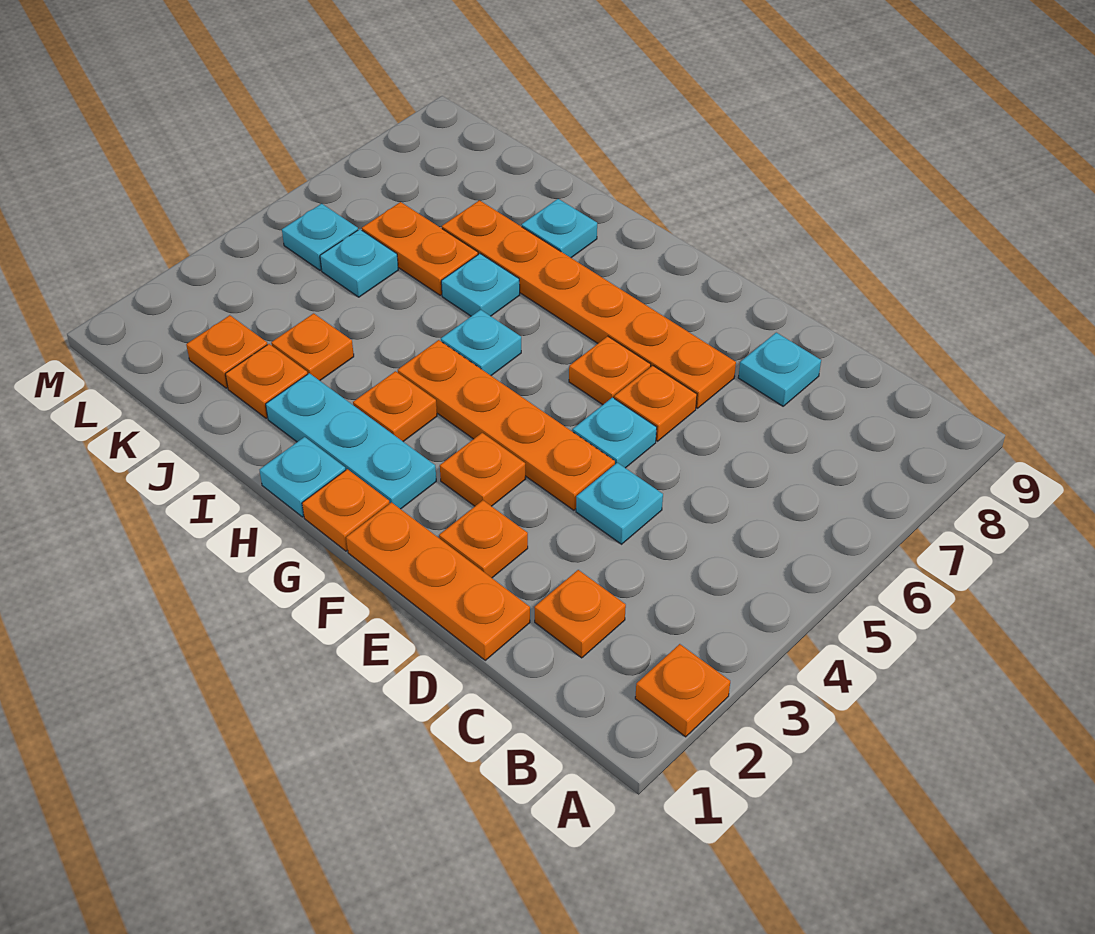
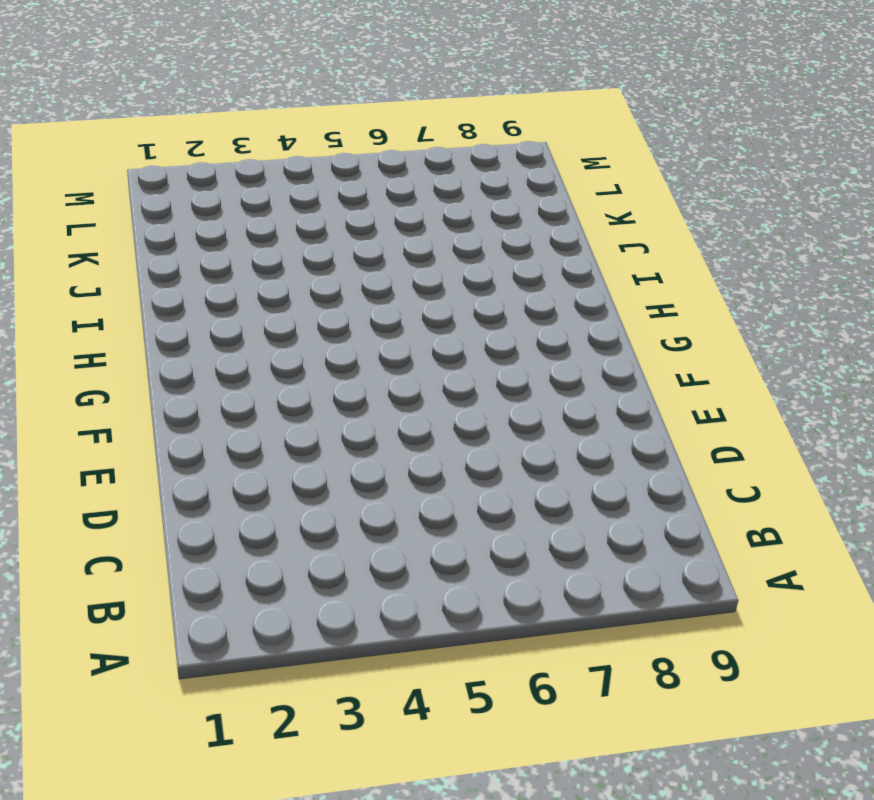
none -> orange plate A2 level 1
none -> orange plate C2 level 1
none -> orange plate D1:F1 level 1

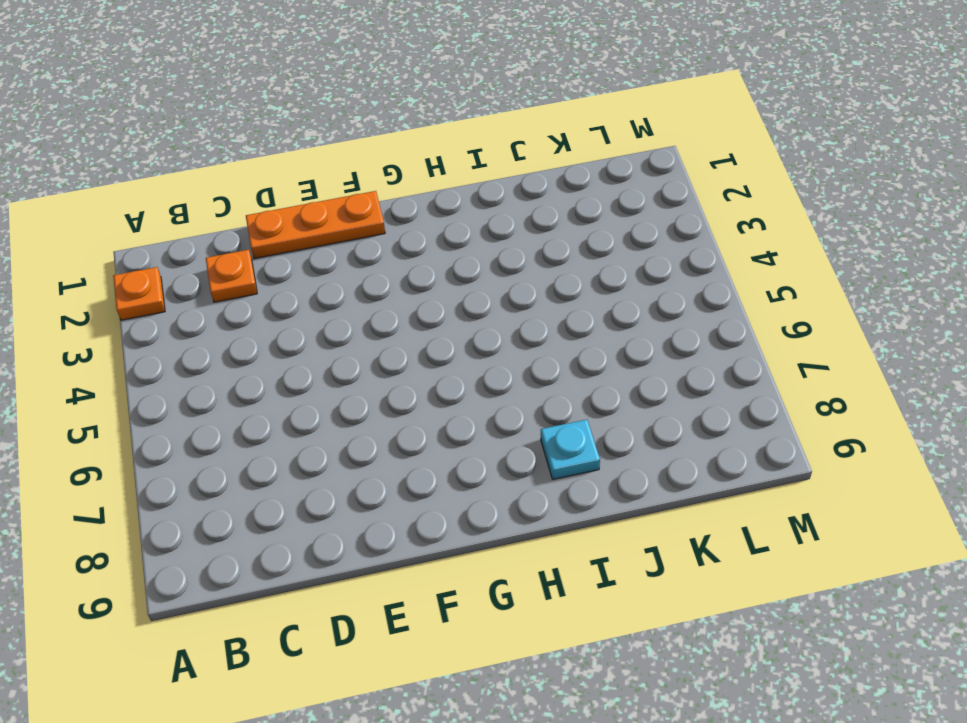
none -> cyan plate D4 level 1
none -> cyan plate D8 level 1
none -> orange plate E2 level 1

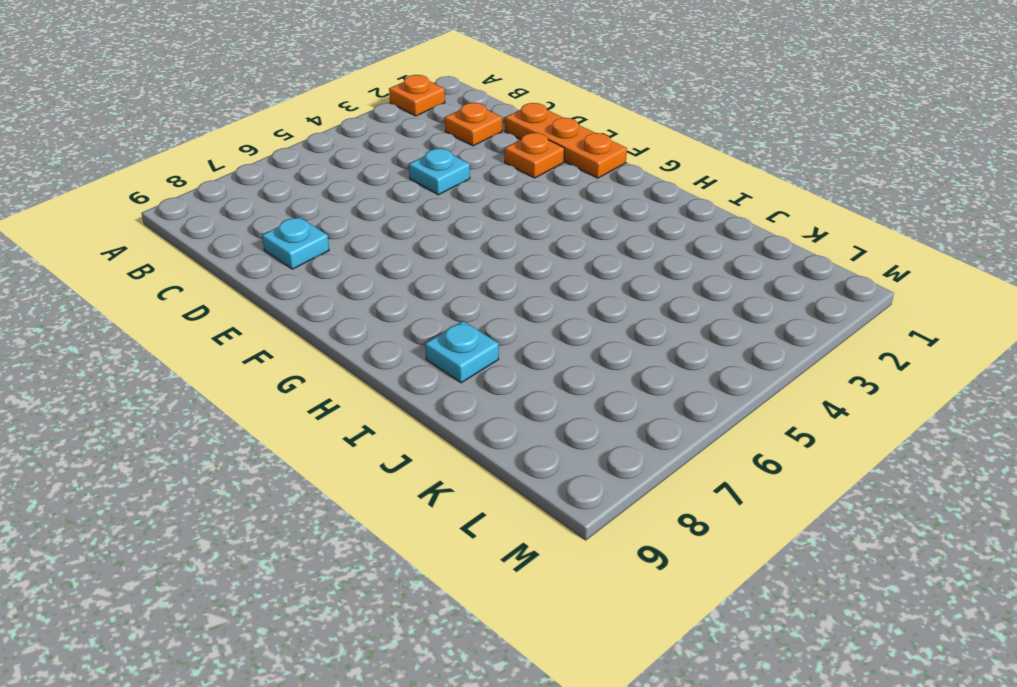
none -> orange plate E4:H4 level 1
none -> cyan plate E5 level 1
none -> orange plate E6 level 1

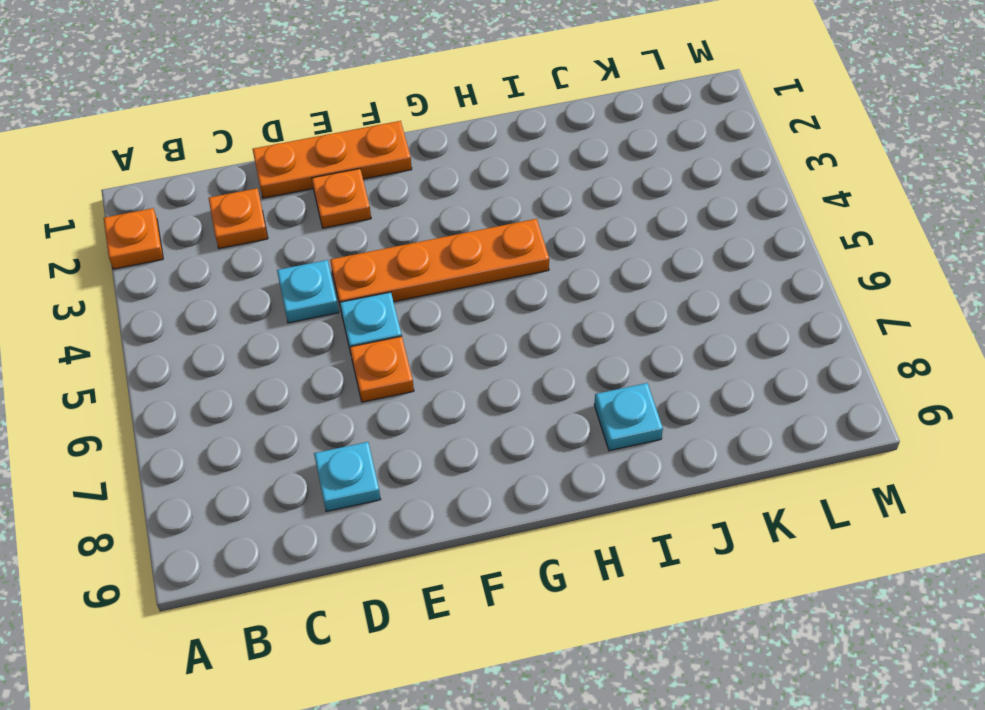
none -> orange plate E7:J7 level 1
none -> orange plate F3 level 1
none -> orange plate F6 level 1

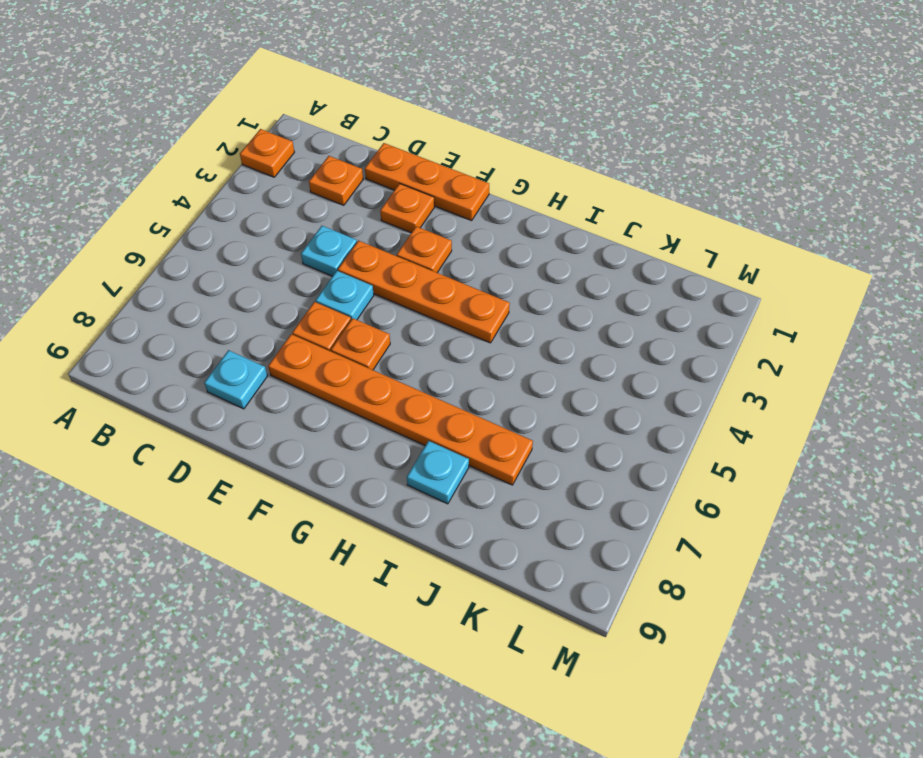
none -> orange plate G1 level 1
none -> cyan plate G2:I2 level 1
none -> cyan plate H1 level 1

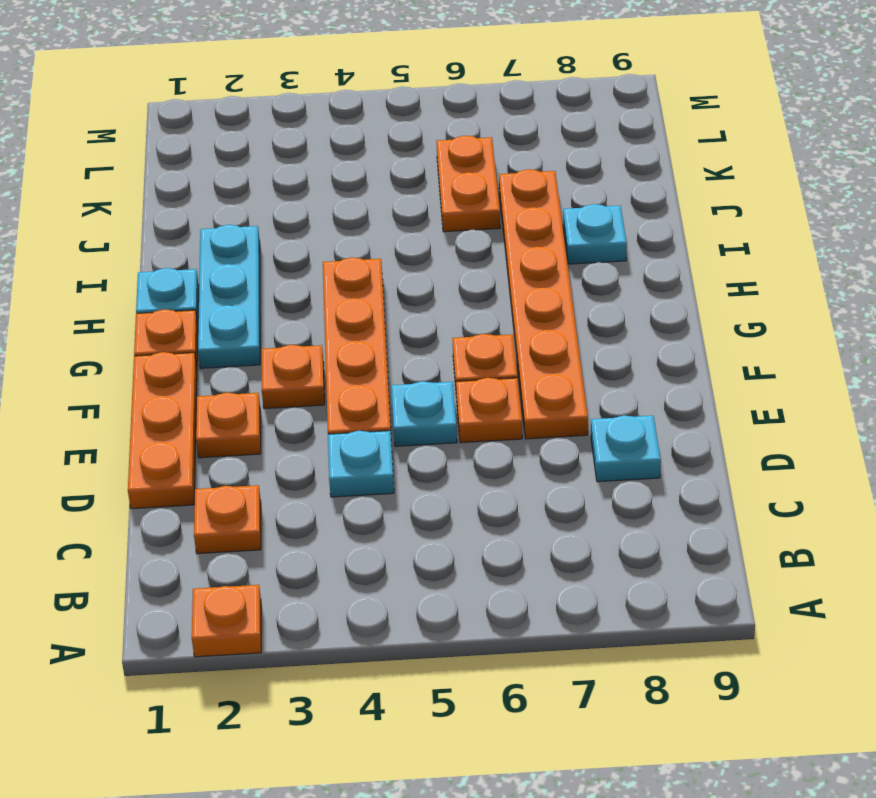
none -> orange plate H3 level 1
none -> cyan plate H5 level 1
none -> cyan plate I6 level 1

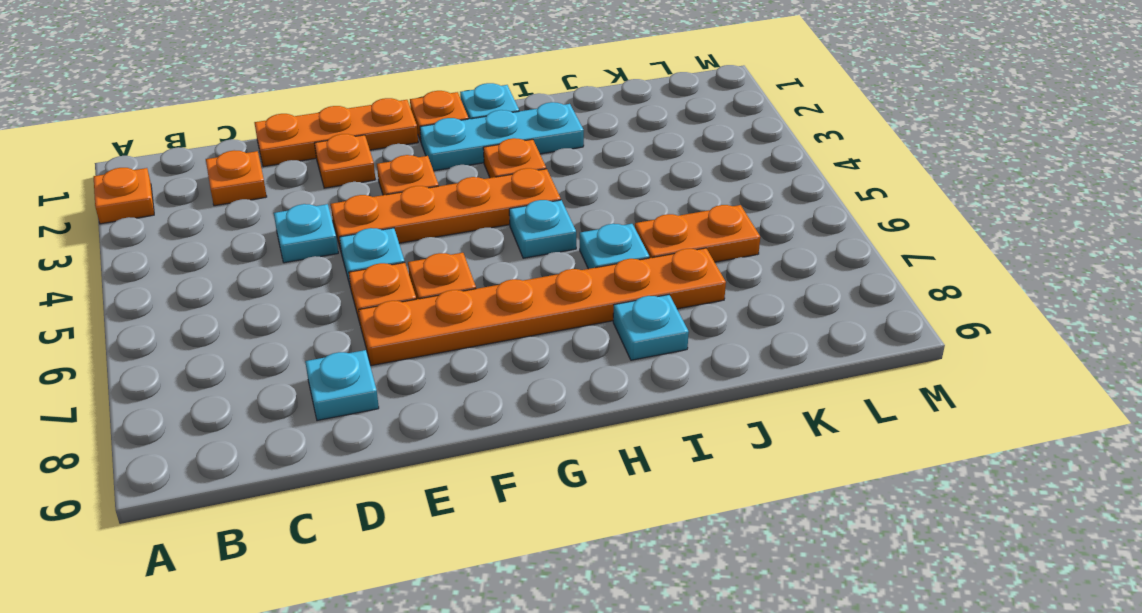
none -> orange plate J2 level 1
none -> orange plate J3 level 1
none -> orange plate K2 level 1

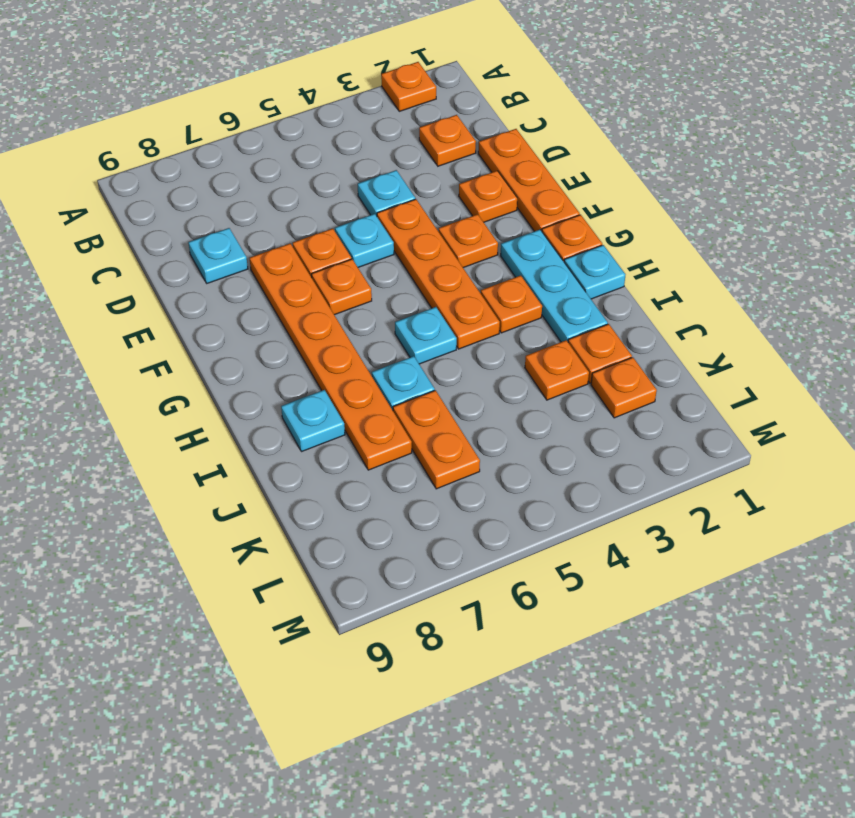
none -> cyan plate K5 level 1
none -> cyan plate L5 level 1

